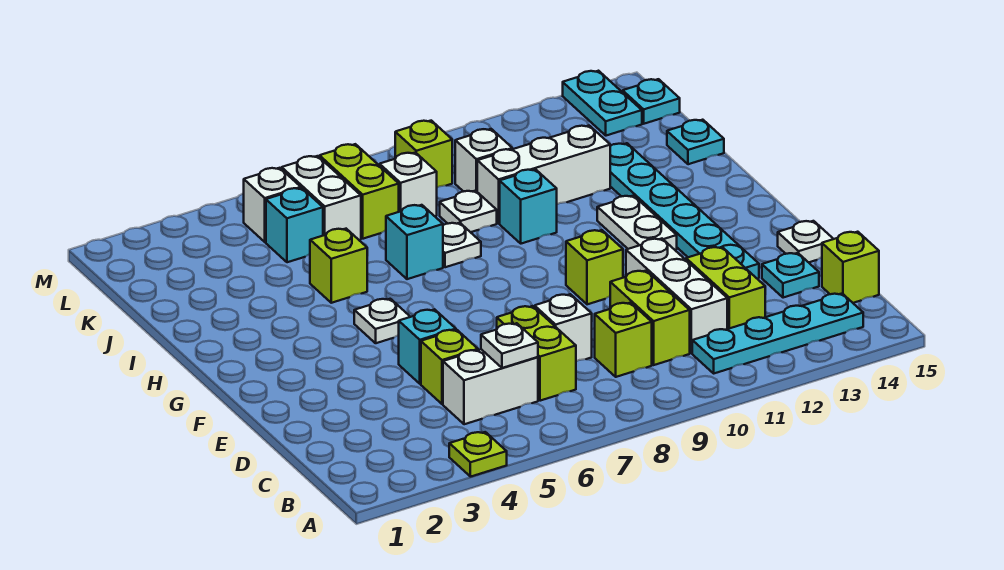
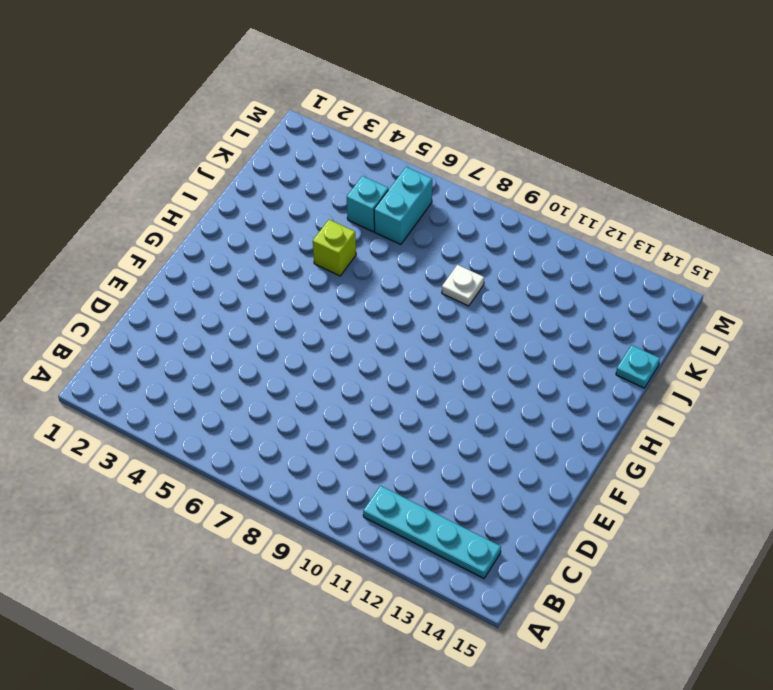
cyan brick K6:L6 level 1 -> white brick K6:L6 level 1
none -> lime plate A4 level 1
none -> white brick C5:C6 level 1
none -> lime brick C7:D7 level 1
none -> lime brick C9 level 1

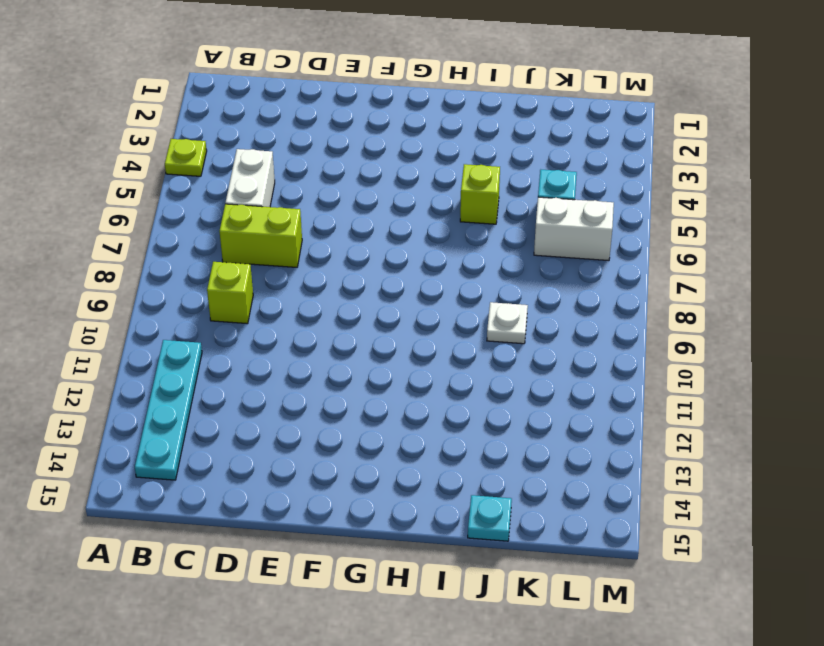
none -> lime brick C10:D10 level 1
none -> white brick C11:E11 level 1
none -> lime brick C12:D12 level 1
none -> lime brick C15 level 1

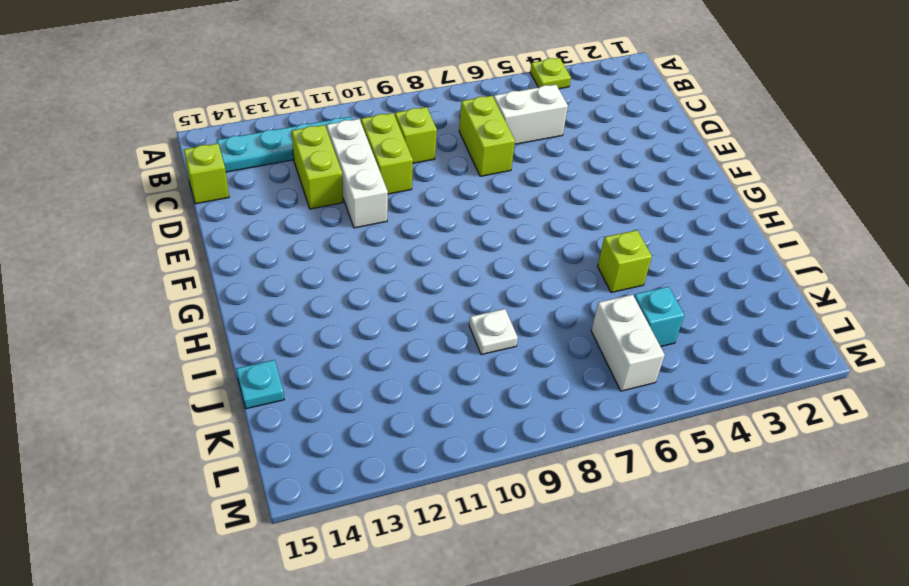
none -> lime brick D5 level 1
none -> white brick D8 level 1
none -> cyan plate D14 level 1
none -> cyan brick E5 level 1

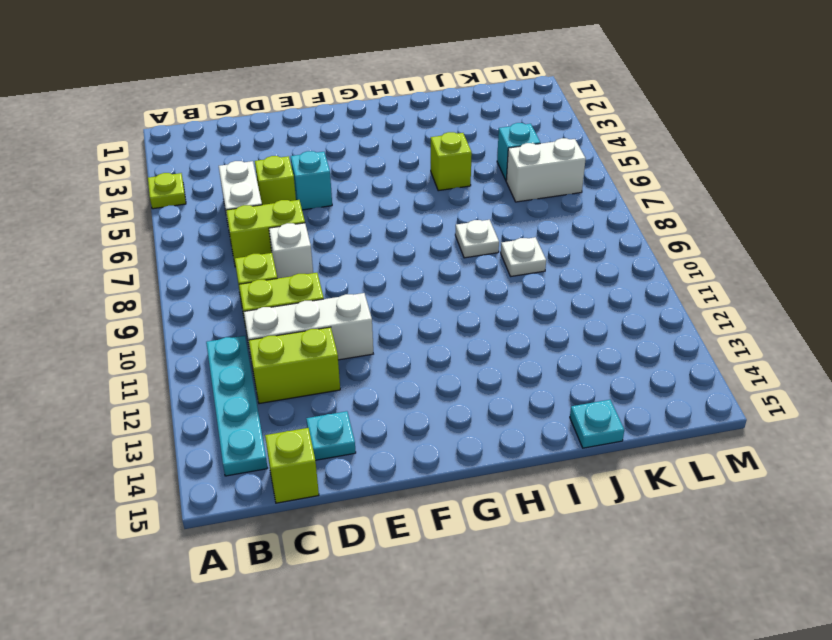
none -> cyan plate E13:J13 level 1
none -> white plate E15 level 1
none -> lime brick F10 level 1
none -> white plate G5 level 1

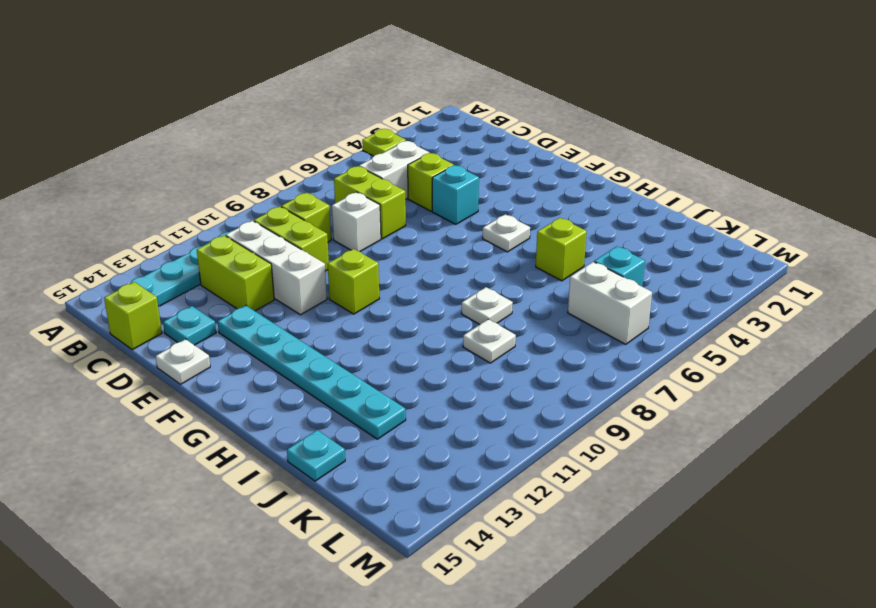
none -> white plate G12:H12 level 1
none -> cyan brick I7 level 1
none -> cyan brick I10 level 1
none -> white brick J10:J12 level 1

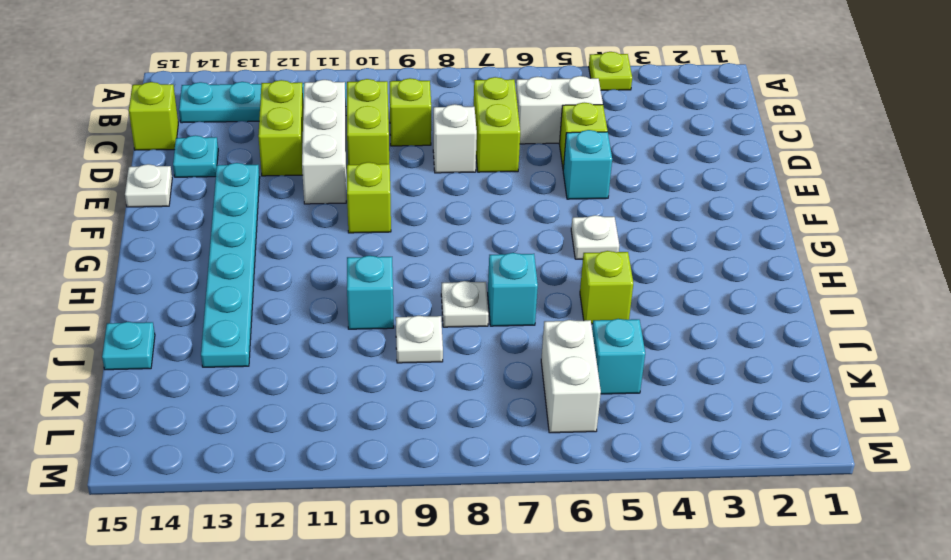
none -> white plate G12:H12 level 1
none -> white brick J10:J12 level 1
none -> lime brick K7:L7 level 1
none -> white brick K8 level 1

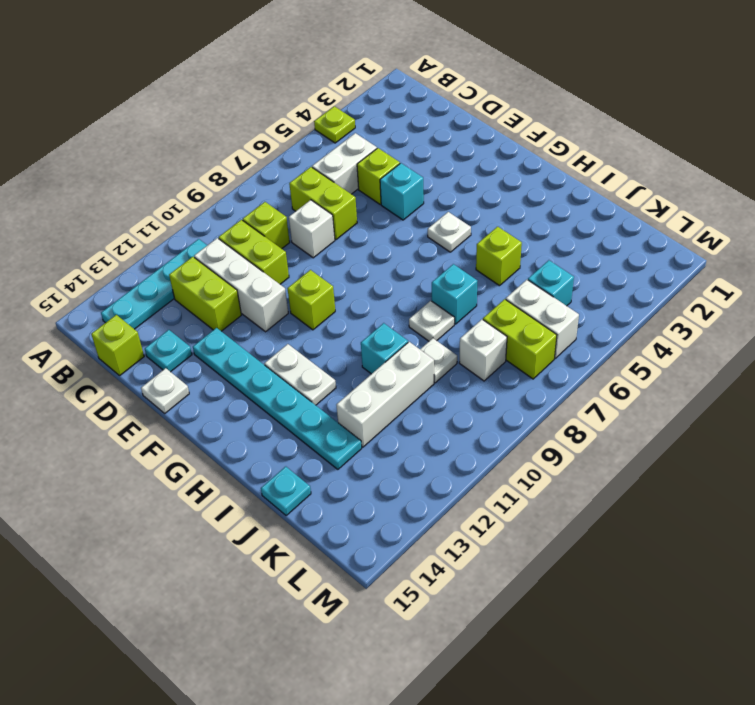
none -> white brick K10 level 1
none -> white brick L5 level 1
none -> lime brick L9 level 1
none -> cyan plate L14:M14 level 1

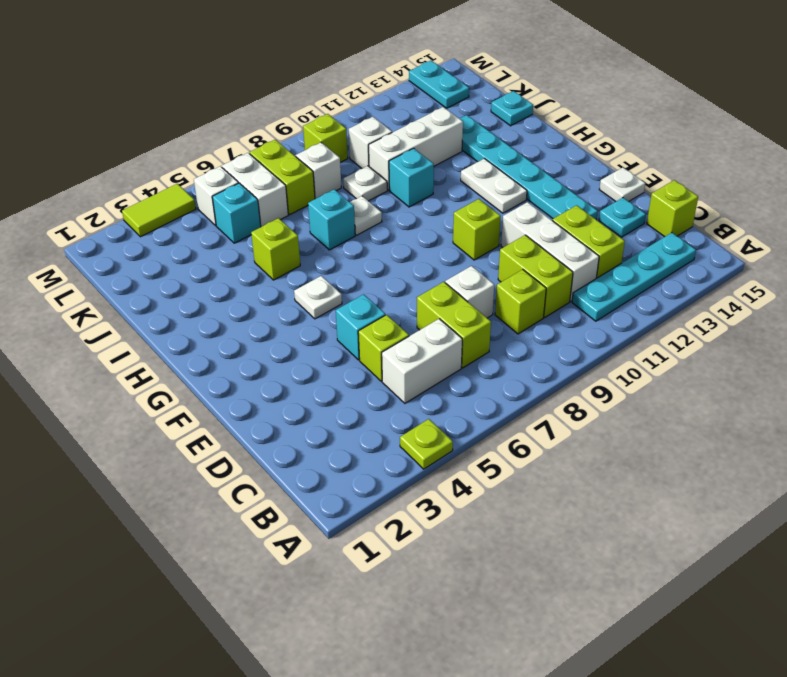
lime tile M3:M4 level 1 -> none
none -> cyan plate L15 level 1
none -> white plate C6 level 2

